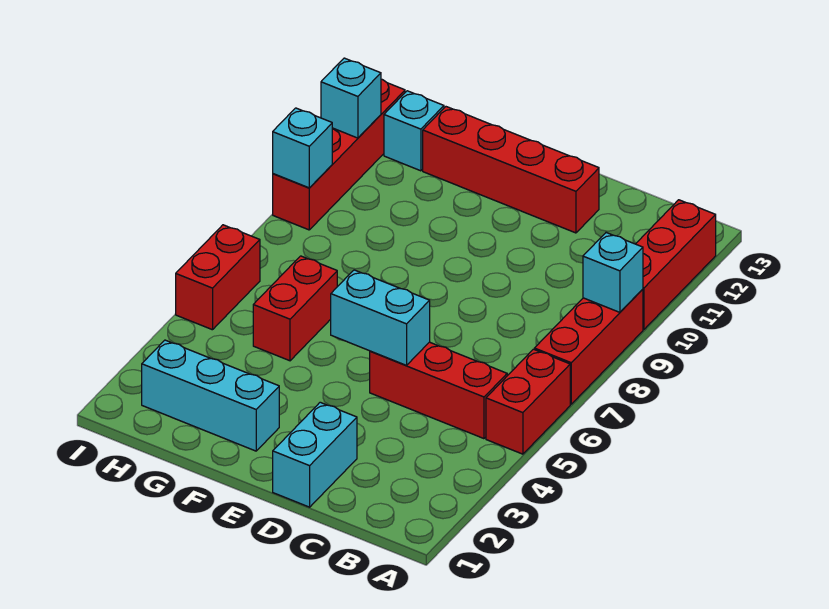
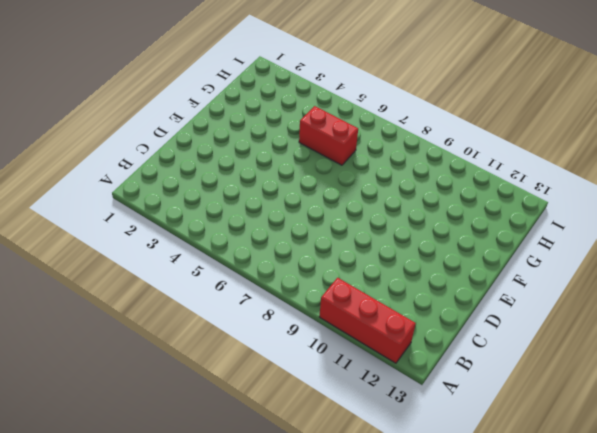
none -> red brick A5:A6 level 1
none -> red brick A7:A9 level 1
none -> red brick B5:D5 level 1

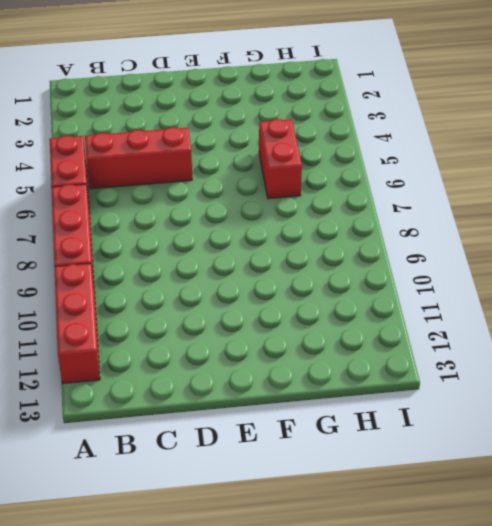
none -> cyan brick D1:D2 level 1
none -> red brick D12:G12 level 1
none -> cyan brick F2:H2 level 1

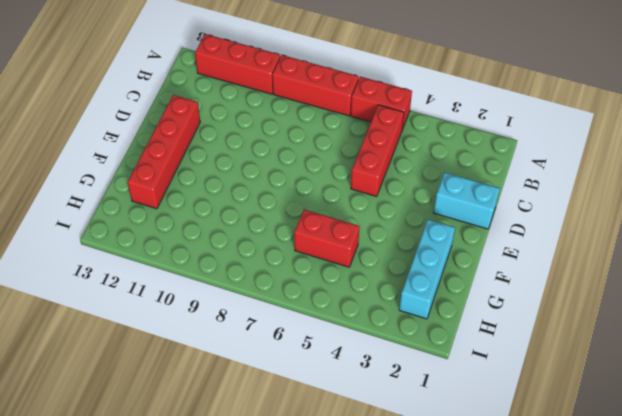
none -> cyan brick H12 level 1
none -> red brick I5:I6 level 1
none -> red brick I9:I12 level 1

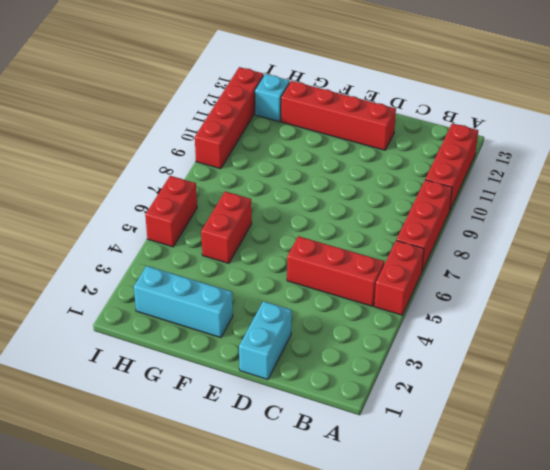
none -> cyan brick A9 level 2
none -> cyan brick D5:E5 level 2
none -> cyan brick I9 level 2

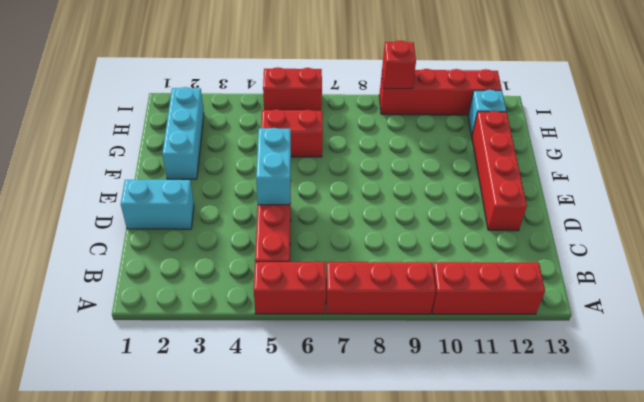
red brick I9 level 2 -> cyan brick I9 level 2
none -> cyan brick A9 level 2
none -> cyan brick I11 level 2

